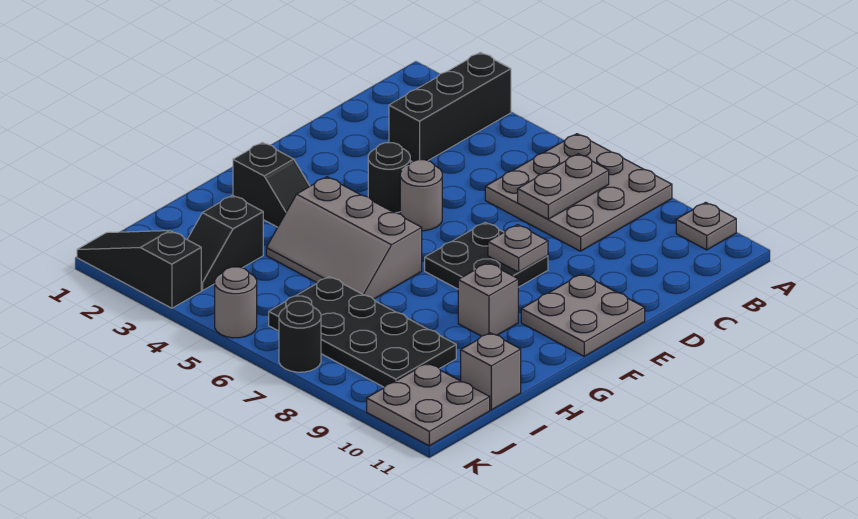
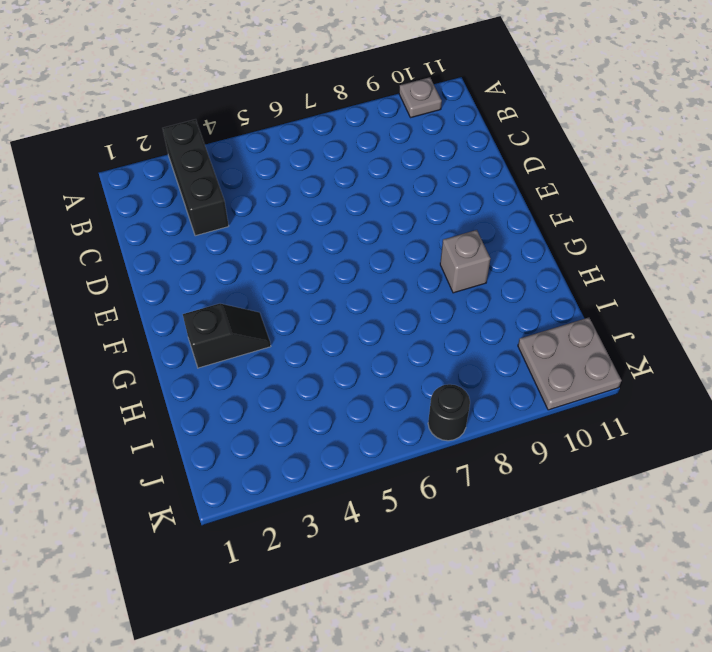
none -> grey plate A6:C8 level 1
none -> black round brick E4 level 1
none -> grey round brick E5 level 1

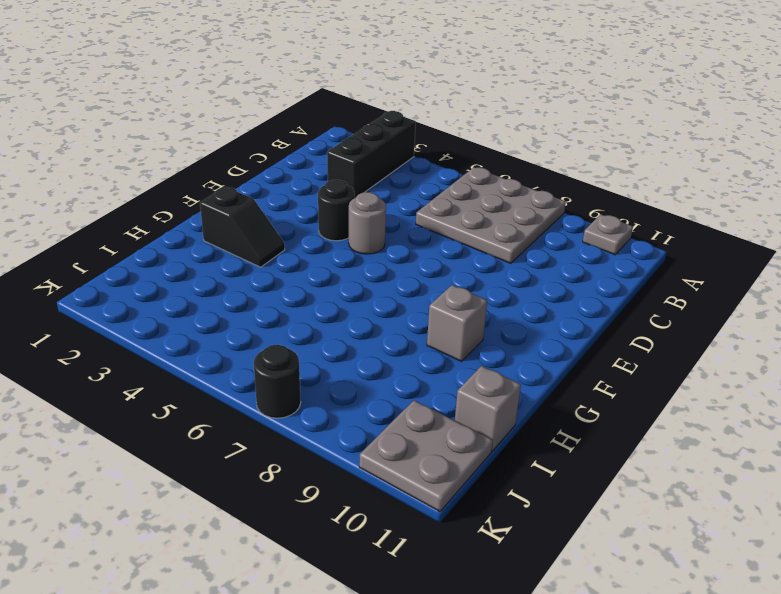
none -> black plate E7:F8 level 1
none -> grey plate E10:F11 level 1
none -> grey slope G4:H6 level 1 top G

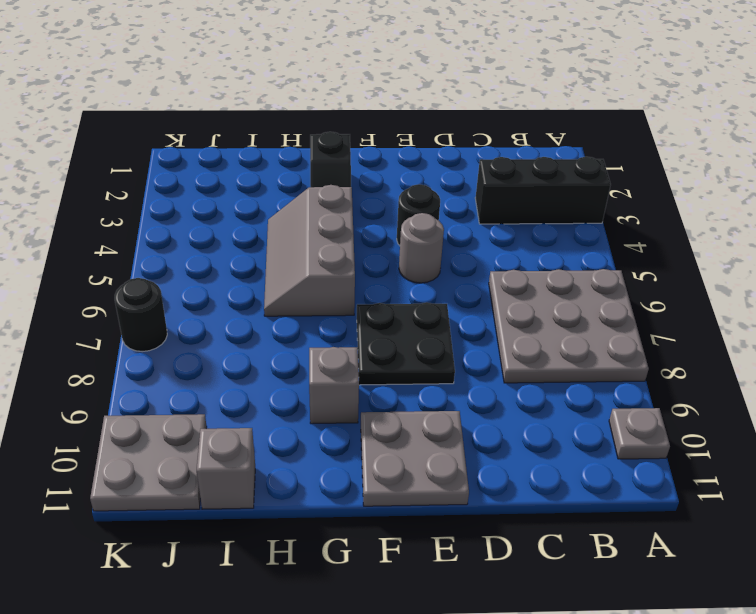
none -> black slope I3:J3 level 1 top I
none -> black plate I6:J9 level 1
none -> black slope K1:K3 level 1 top 3

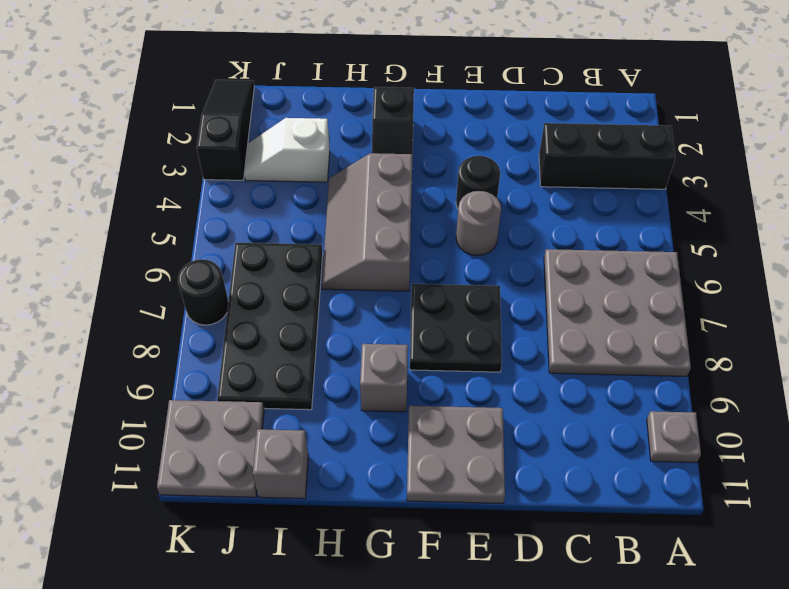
white slope I3:J3 level 1 top I -> black slope I3:J3 level 1 top I
none -> grey round brick K5 level 1
none -> grey plate B7:C7 level 2
none -> grey plate E8 level 2

